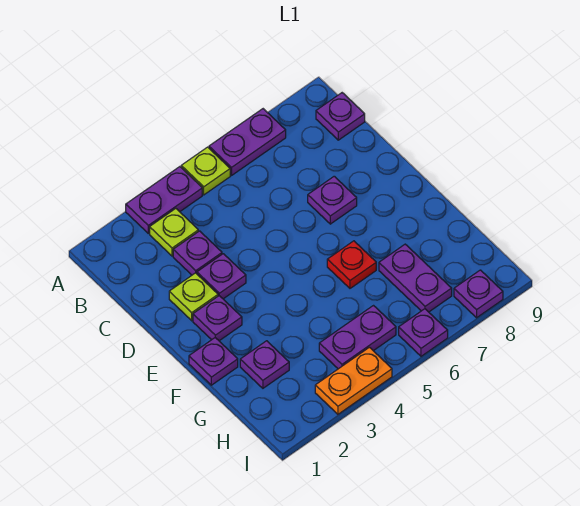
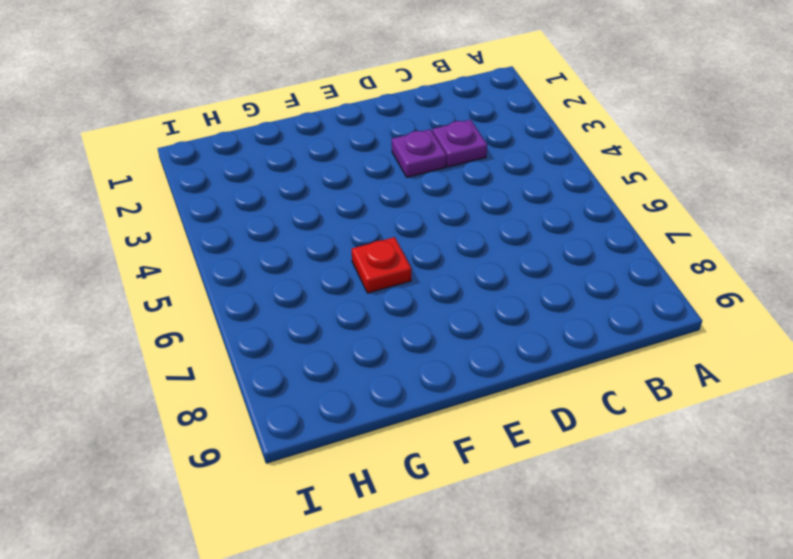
none -> purple plate A3:A4 level 1
none -> lime plate A5 level 1
none -> purple plate A6:A7 level 1

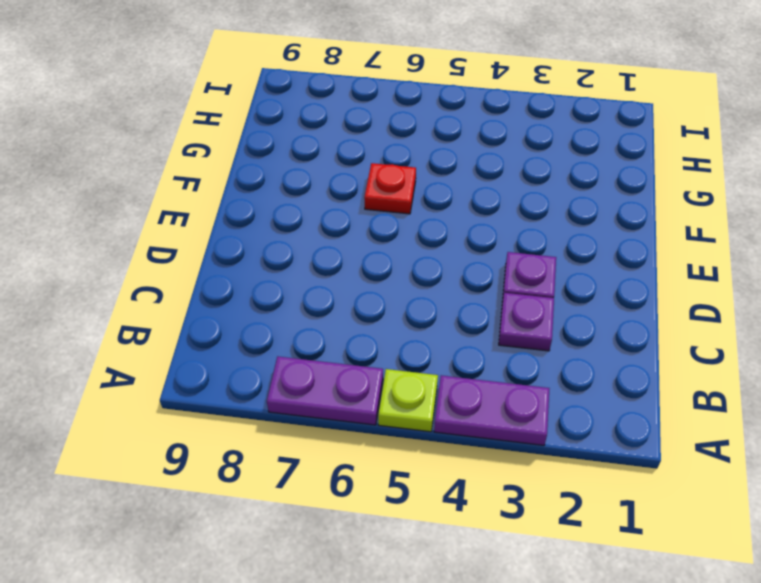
none -> lime plate B3 level 1
none -> purple plate B9 level 1
none -> lime plate D2 level 1

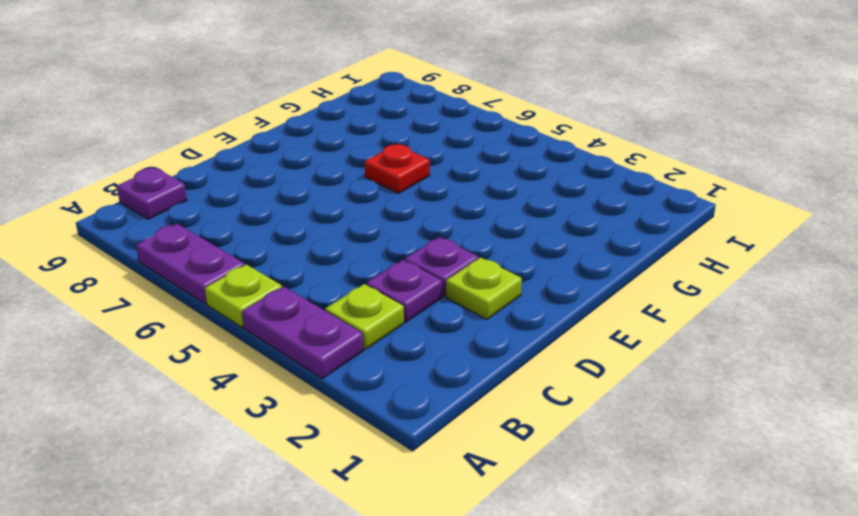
none -> purple plate D7 level 1
none -> purple plate E2 level 1
none -> purple plate F1 level 1

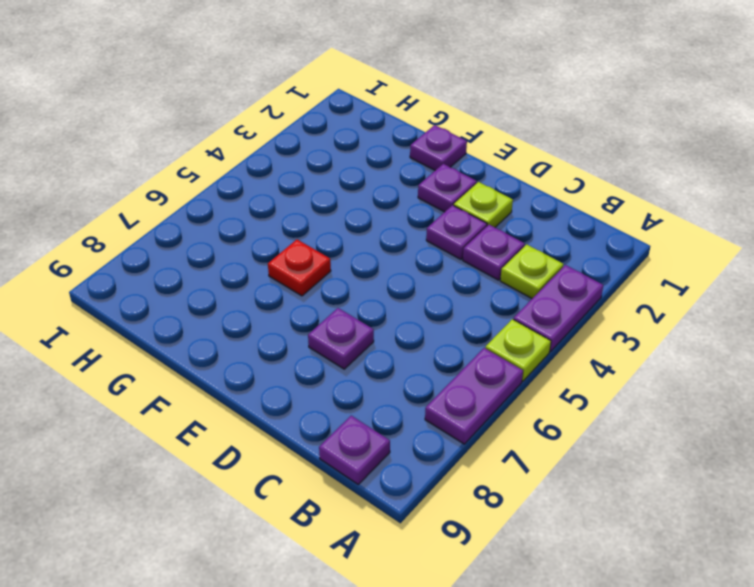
none -> purple plate G2 level 1
none -> purple plate G7:H7 level 1
none -> purple plate H4:H5 level 1

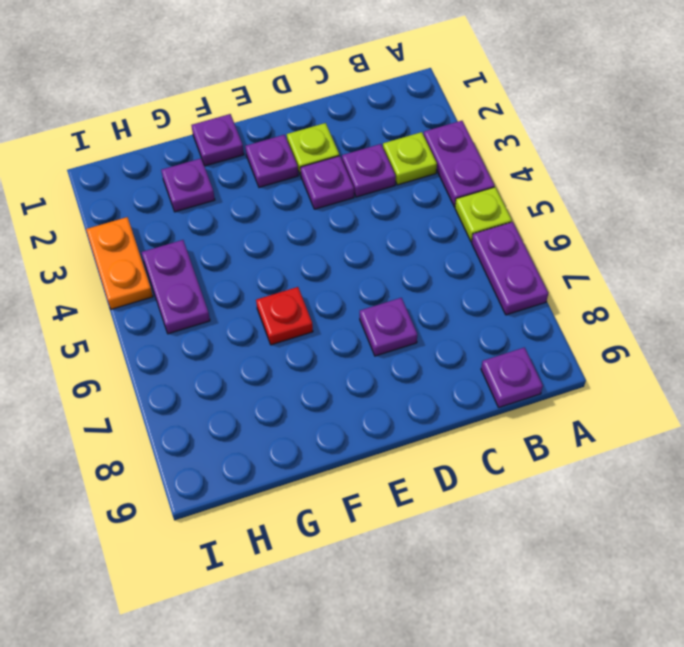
none -> purple plate G7:H7 level 1
none -> purple plate I6 level 1
none -> purple plate I8 level 1

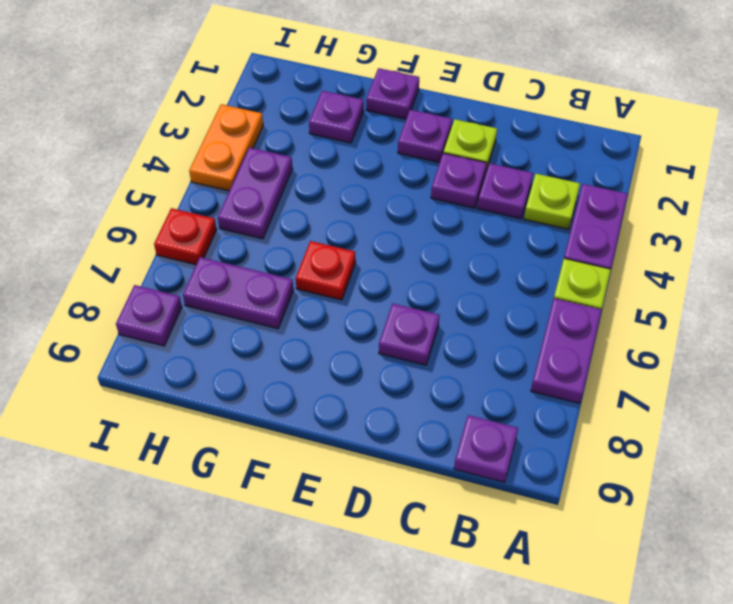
red plate I6 level 1 -> purple plate I6 level 1

